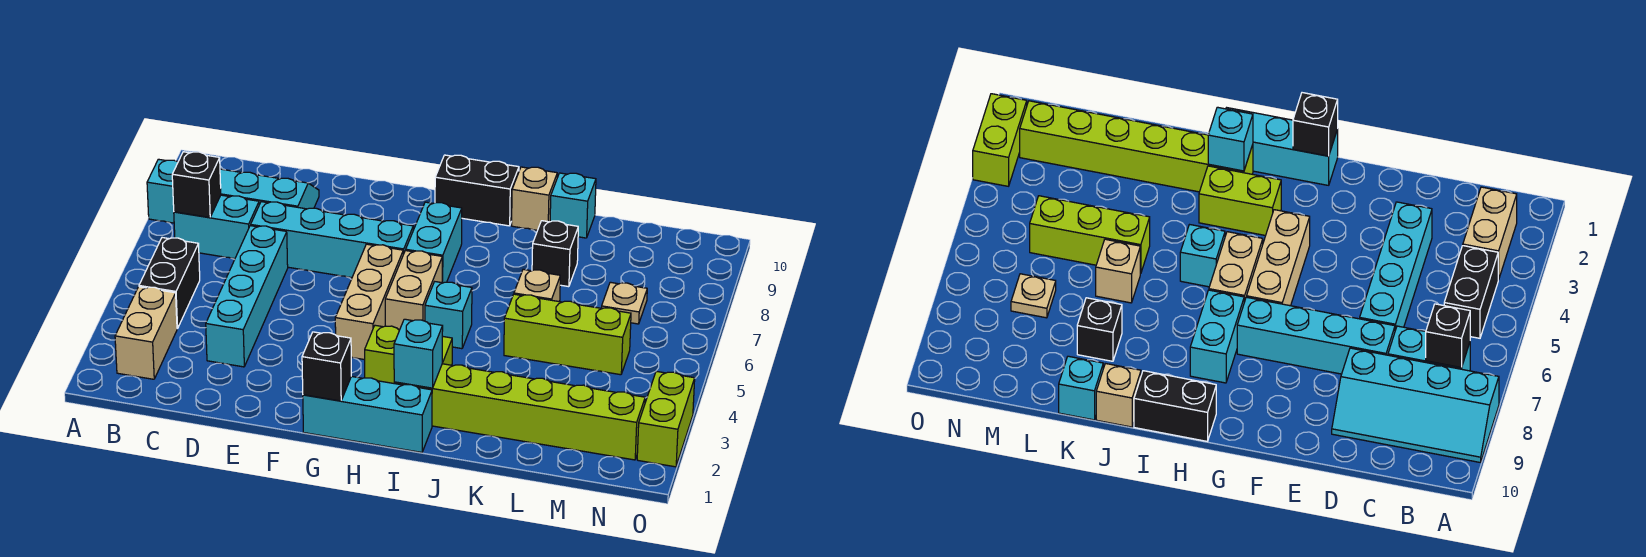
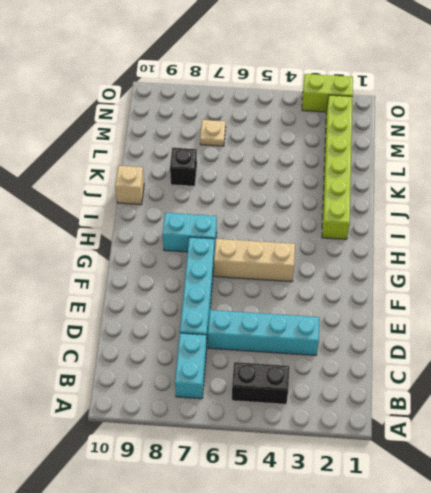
none -> cyan slope A8:D9 level 1 top 8
none -> tan brick B2:B3 level 1
none -> cyan brick G1:I1 level 1

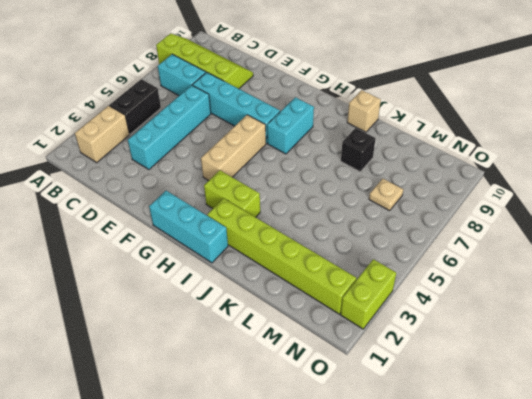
lime slope A8:D9 level 1 top 8 -> cyan slope A8:D9 level 1 top 8
none -> tan brick H5:H6 level 1
none -> black brick H10:I10 level 1
none -> cyan brick I5 level 1

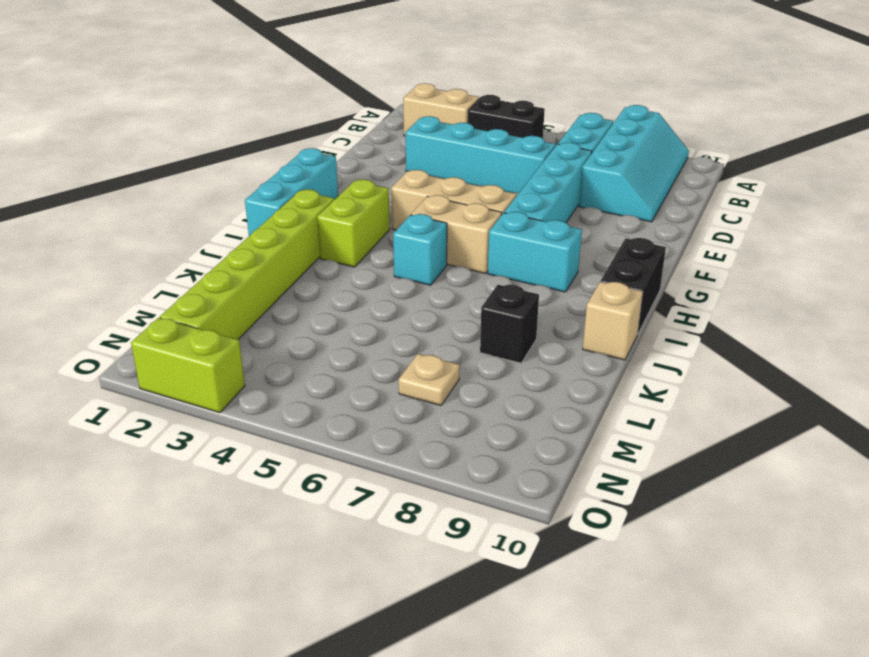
none -> lime brick K5:M5 level 1
none -> tan brick K6 level 1
none -> cyan brick K10 level 1

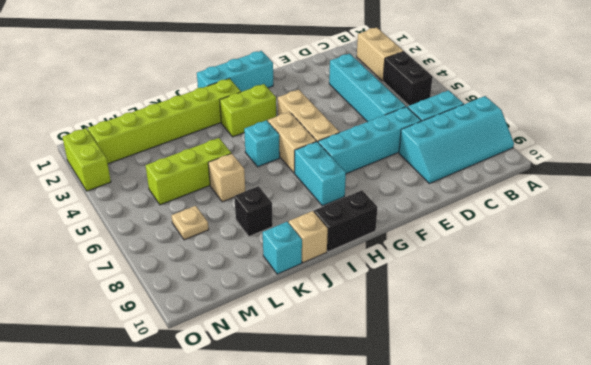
none -> black brick B7 level 2
none -> black brick G1 level 2
none -> cyan brick I2 level 2

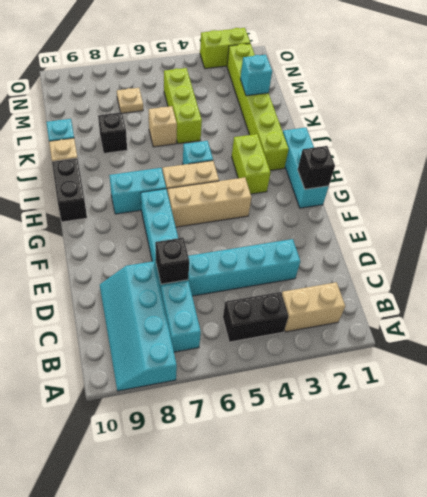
black brick D7 level 2 -> black brick B7 level 2
cyan brick L2 level 2 -> cyan brick I2 level 2

